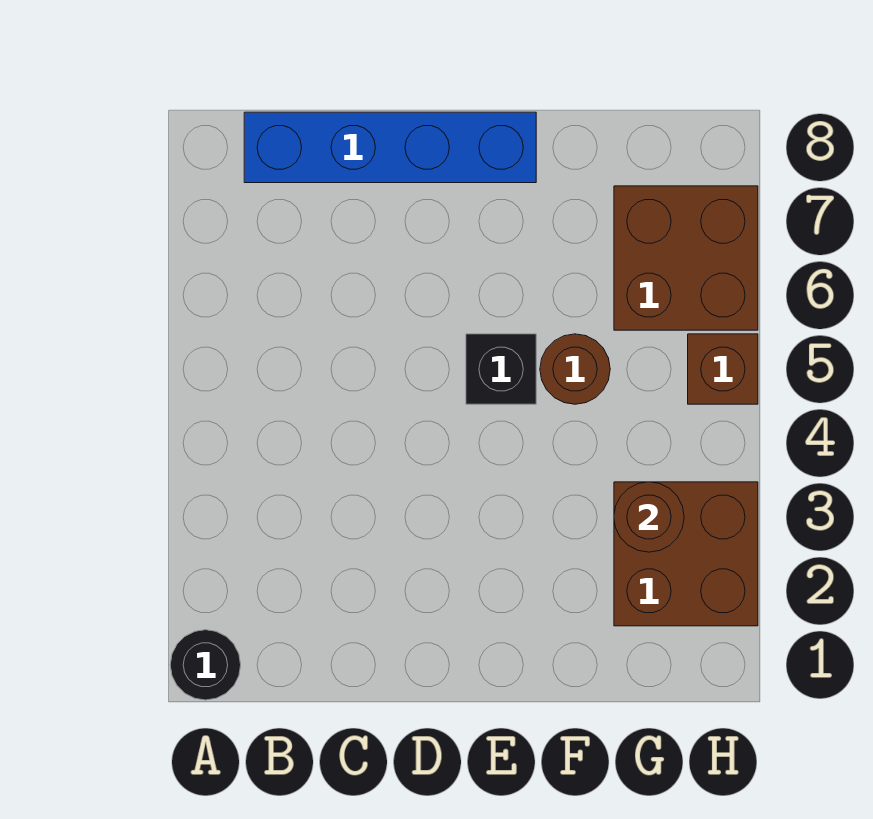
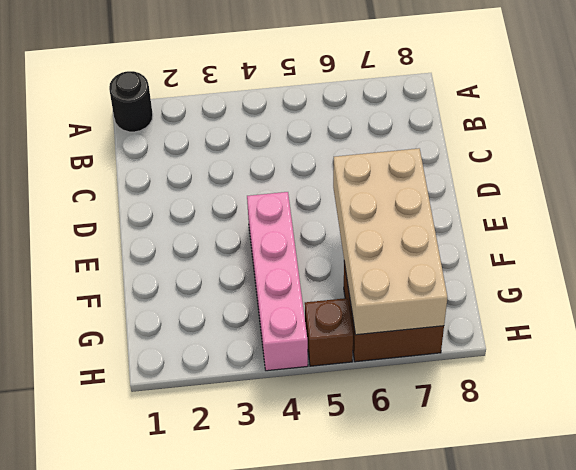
pink brick E4:H4 level 1 -> none
tan brick E6:H7 level 2 -> none
none -> blue brick B8:E8 level 1
none -> black brick E5 level 1

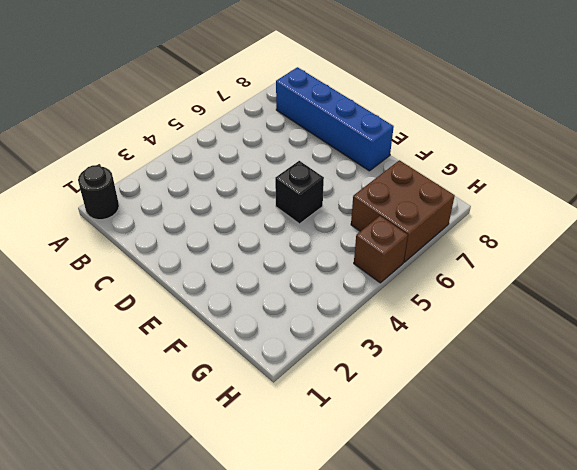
none -> brown round brick F5 level 1
none -> brown brick G2:H3 level 1

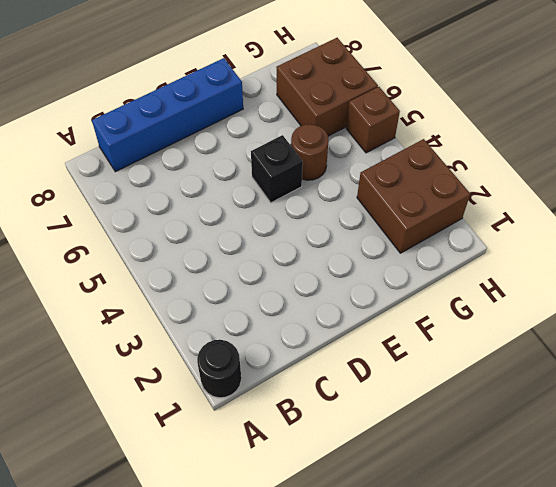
none -> brown round brick G3 level 2

